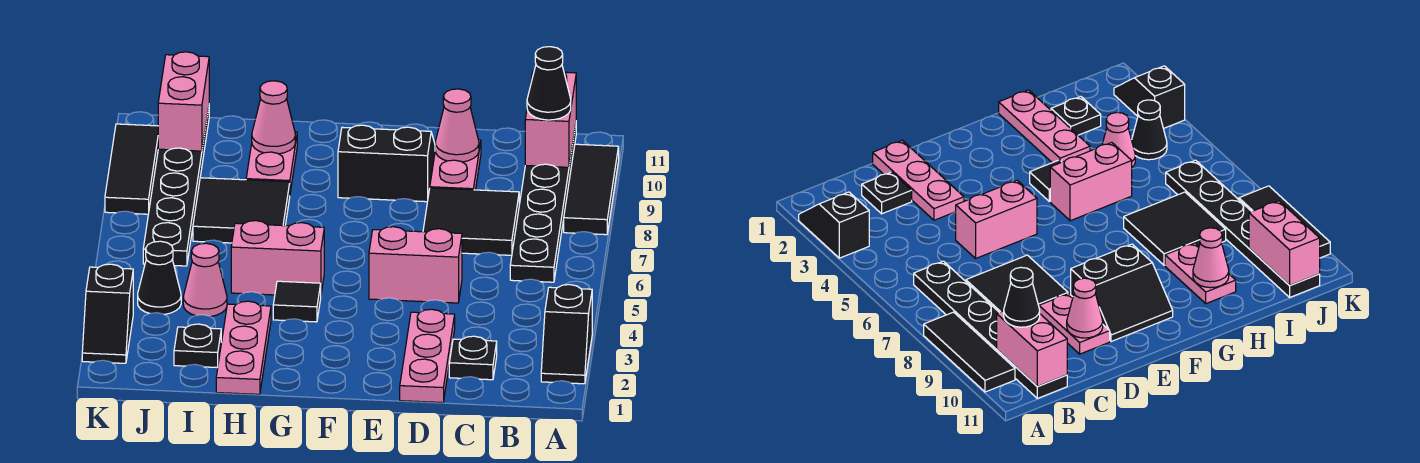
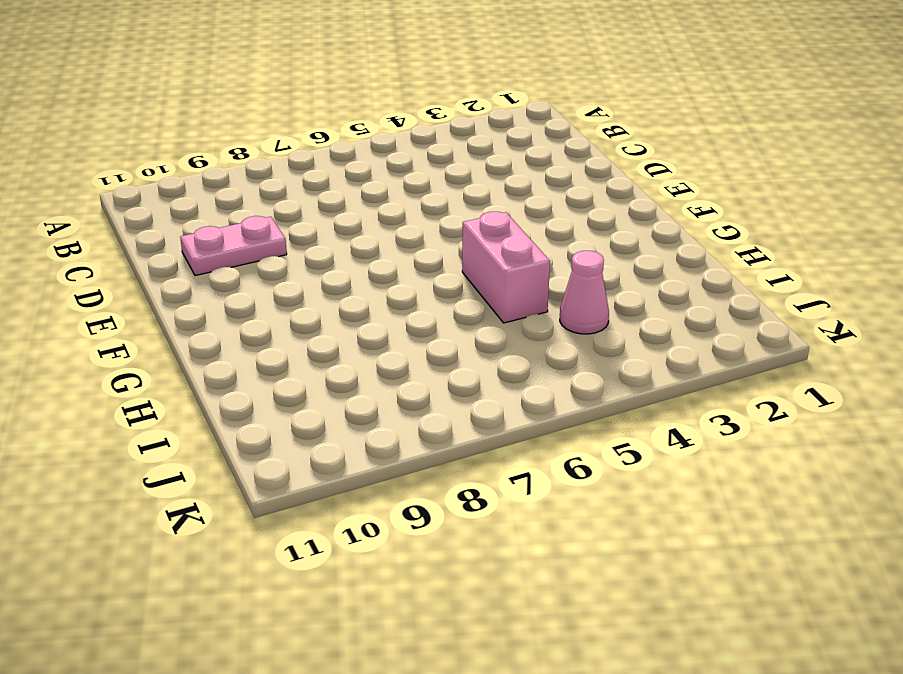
none -> black slope A2:A3 level 1 top 3
none -> black tile A8:A10 level 1
none -> black plate B6:B11 level 1

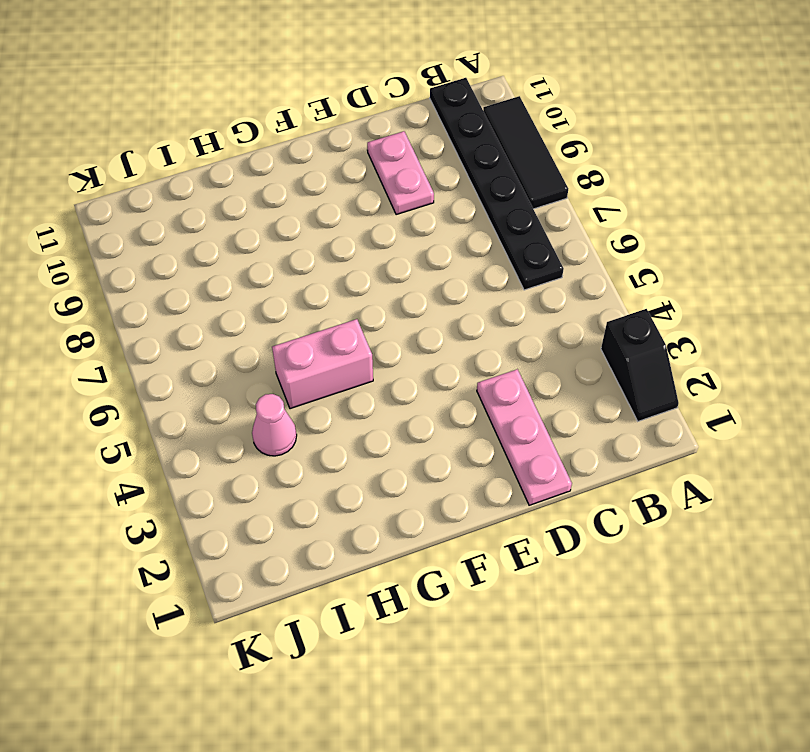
none -> black plate C2 level 1
none -> black tile C7:D8 level 1
none -> pink brick D5:E5 level 1

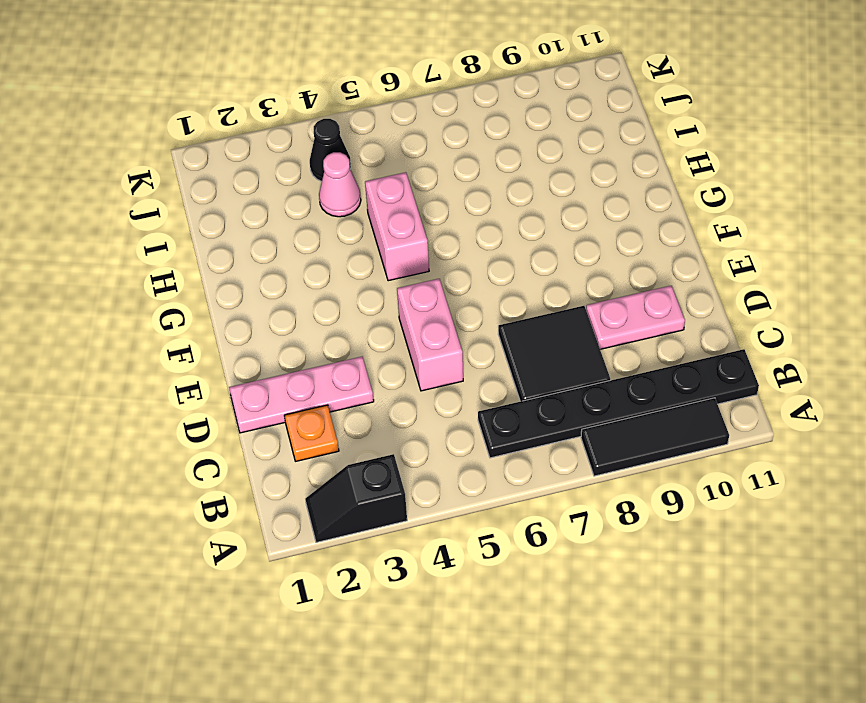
orange plate C2 level 1 -> black plate C2 level 1
none -> black slope E9:F10 level 1 top 9
none -> black tile G4 level 1
none -> pink plate H1:H3 level 1

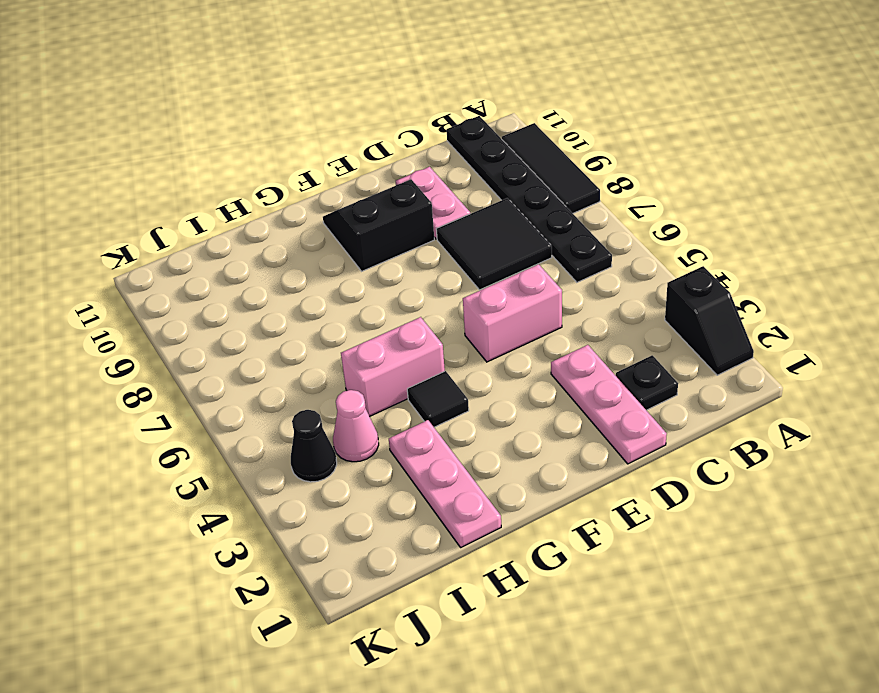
none -> black tile H7:I8 level 1
none -> pink plate H9:H10 level 1
none -> black plate I2 level 1

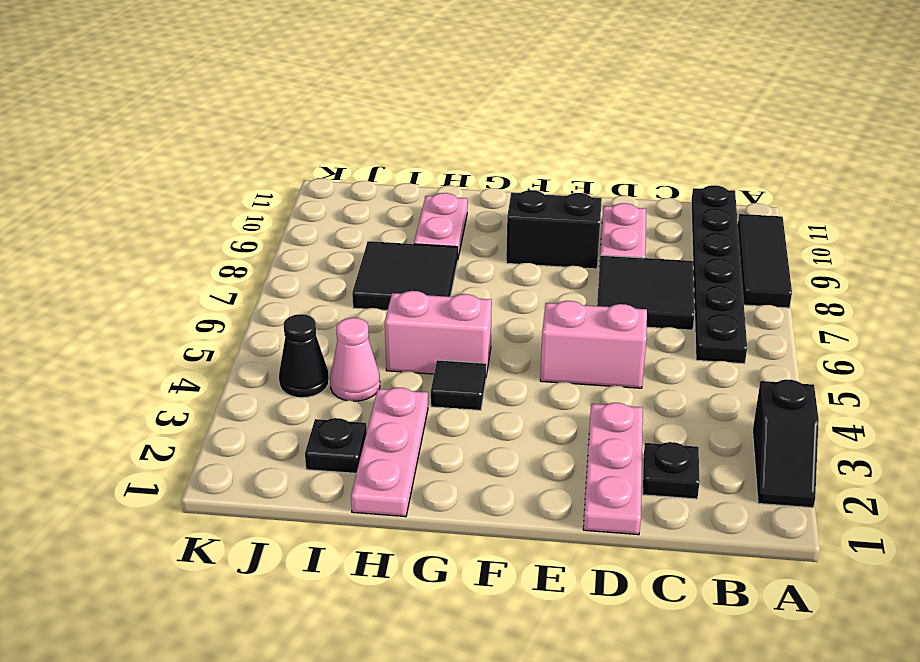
none -> black plate J6:J11 level 1
none -> black slope K2:K3 level 1 top 3
none -> black tile K8:K10 level 1

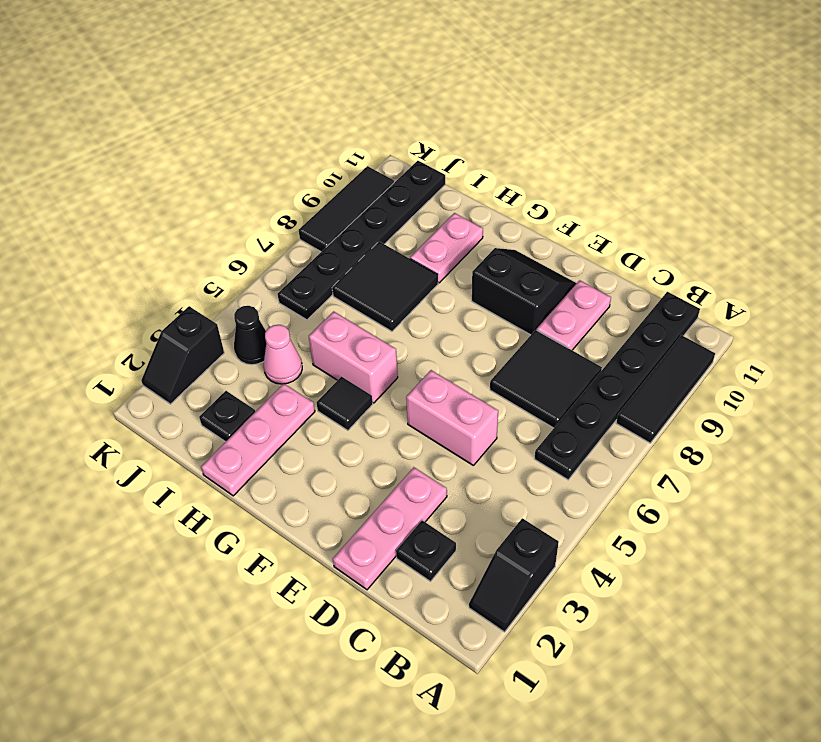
none -> pink brick B10:B11 level 2
none -> pink cone D10 level 2
none -> pink cone H10 level 2

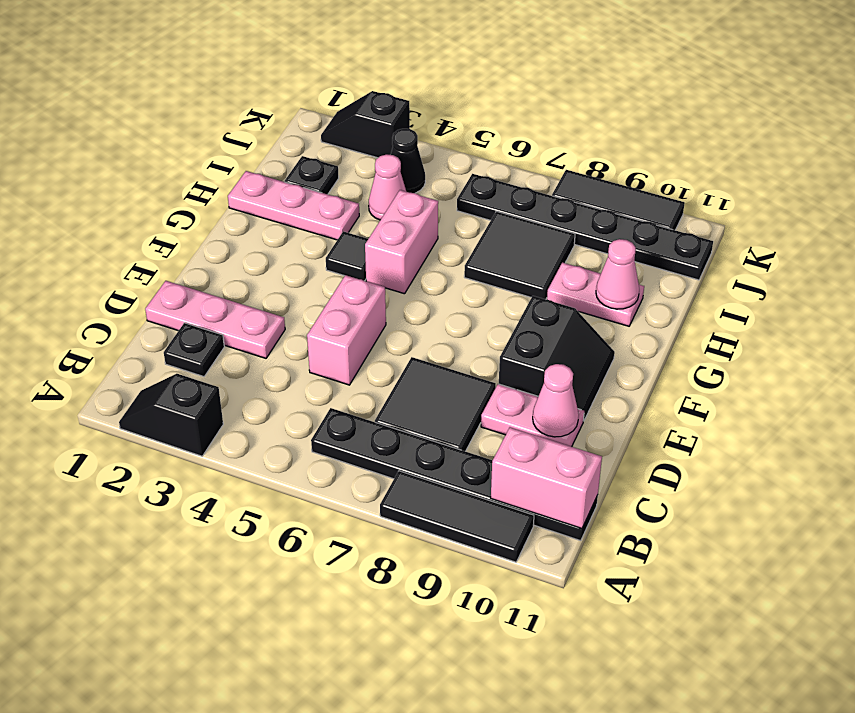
none -> pink brick J10:J11 level 2
none -> black cone B10 level 3

